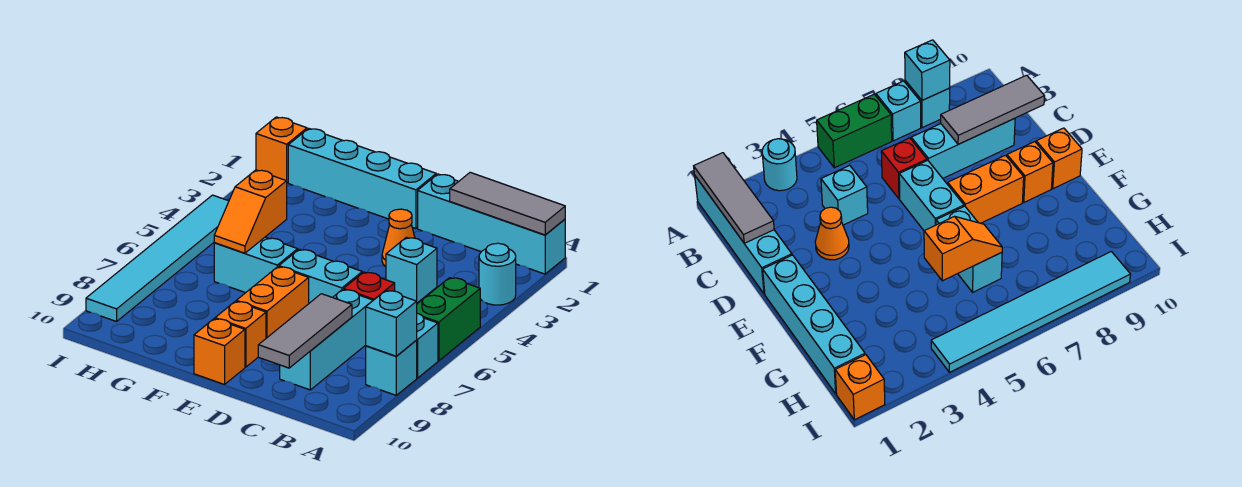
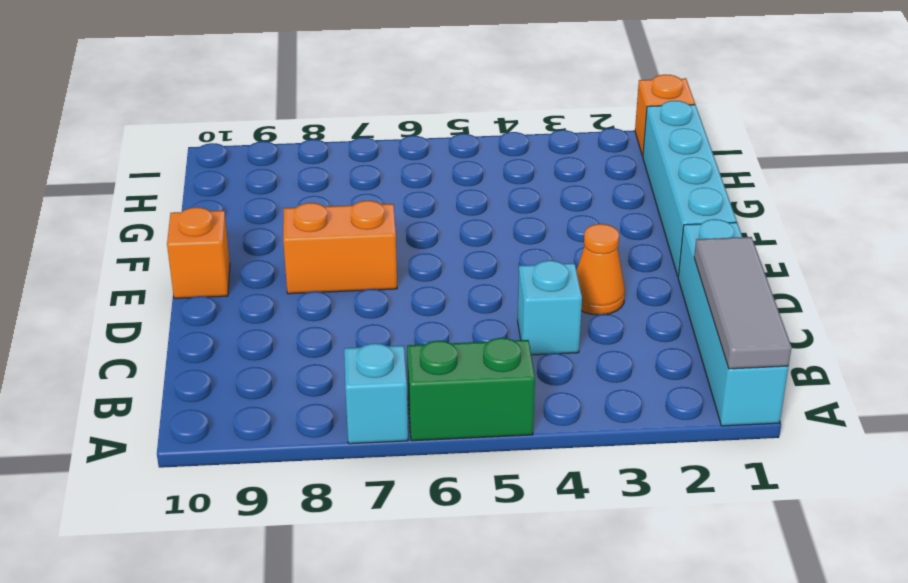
none -> cyan round brick A3 level 1
none -> cyan brick A8 level 1
none -> red brick C6 level 1

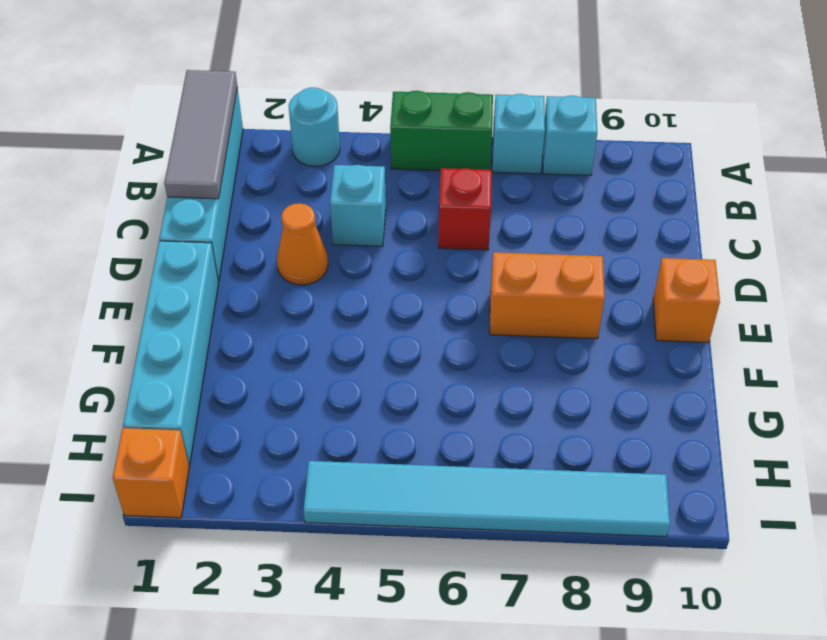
none -> cyan brick C7:C9 level 1
none -> cyan brick D6:E6 level 1
none -> orange brick E9 level 1

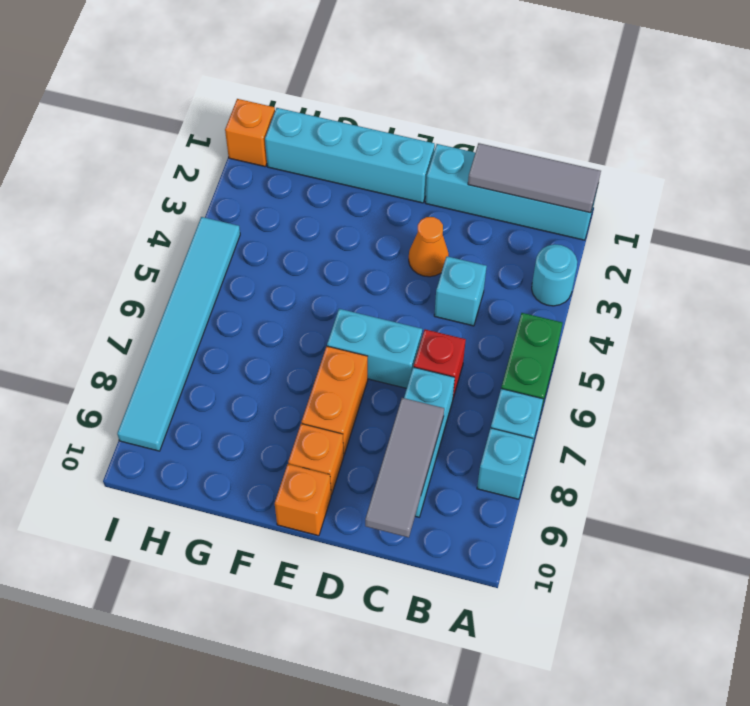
none -> cyan brick F6:G6 level 1
none -> cyan brick A8 level 2
none -> orange slope G5:G6 level 2 top 5

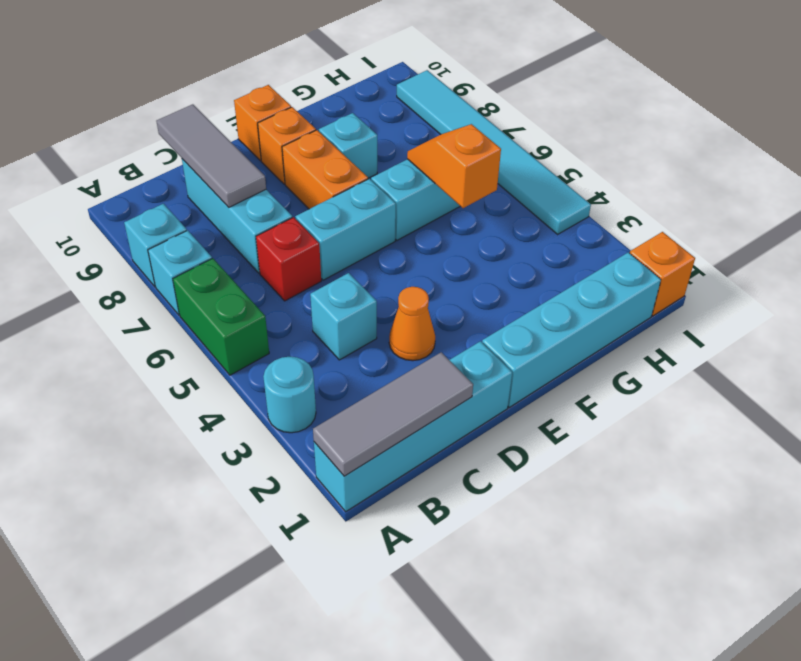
cyan brick F8 level 1 -> cyan brick A8 level 2

